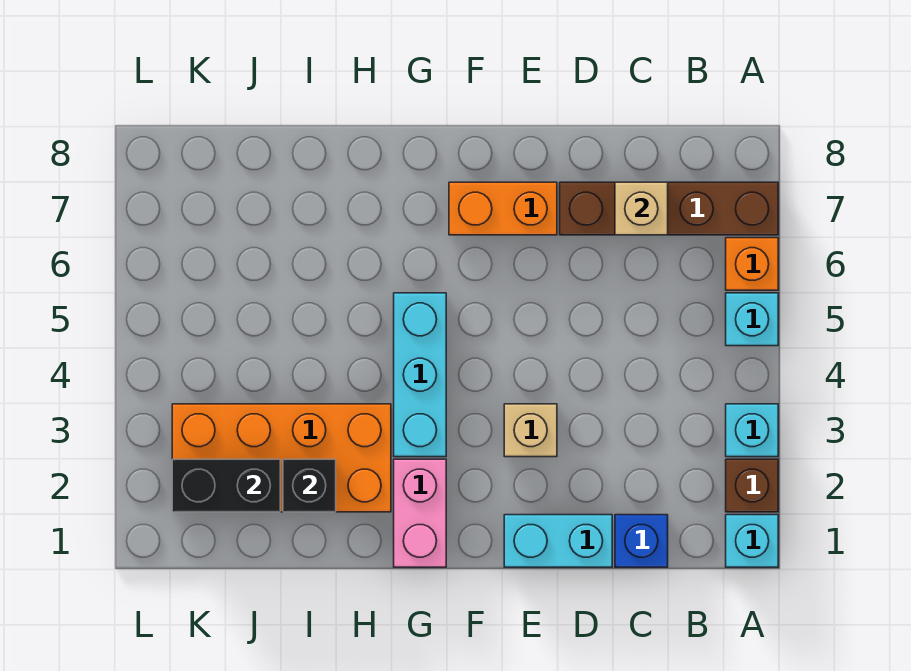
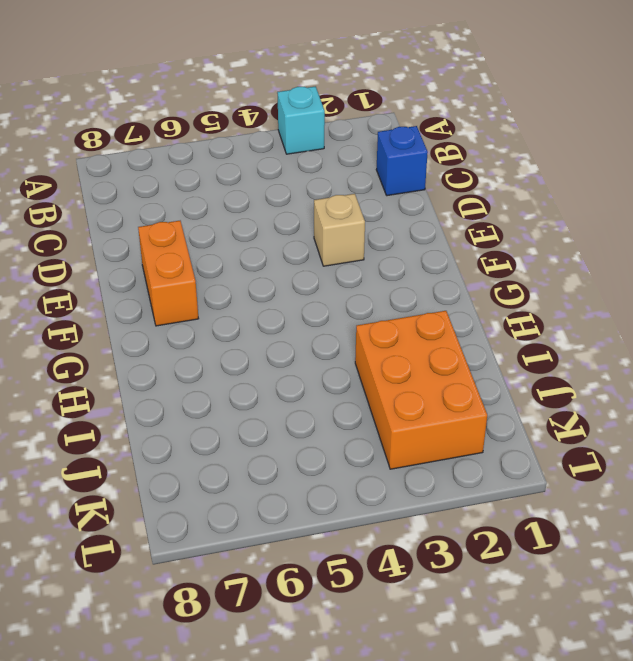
orange brick I2:K3 level 1 -> orange brick H2:K3 level 1
none -> cyan brick A1 level 1
none -> brown brick A2 level 1
none -> cyan brick A5 level 1

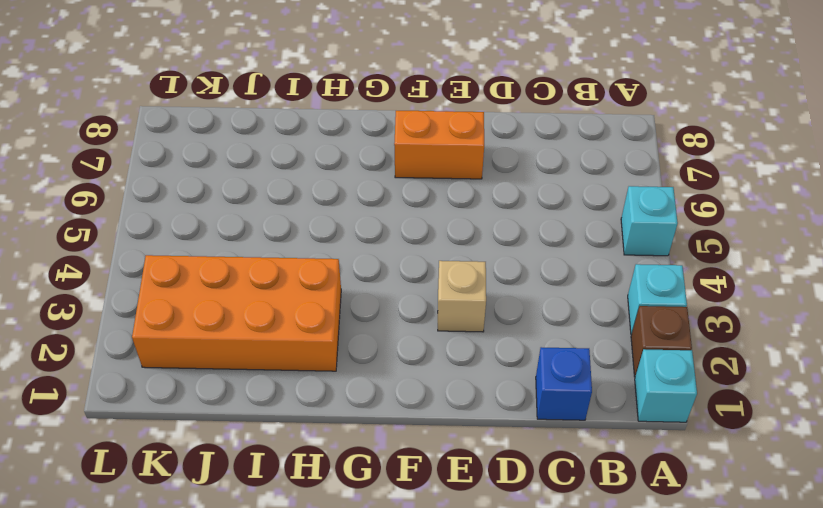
none -> orange brick A6 level 1
none -> brown brick A7:D7 level 1
none -> cyan brick D1:E1 level 1

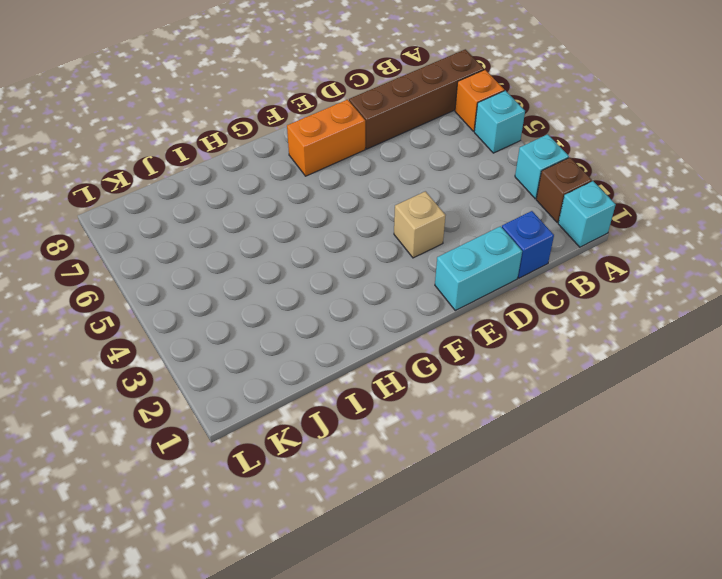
none -> pink brick G1:G2 level 1
none -> cyan brick G3:G5 level 1
none -> orange brick H2:K3 level 1

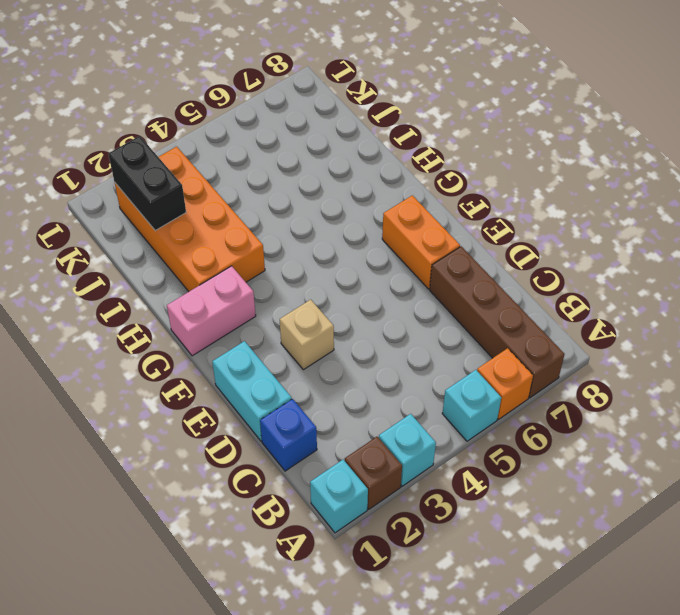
none -> cyan brick G3:G5 level 1
none -> tan brick C7 level 2
none -> black brick I2 level 2

